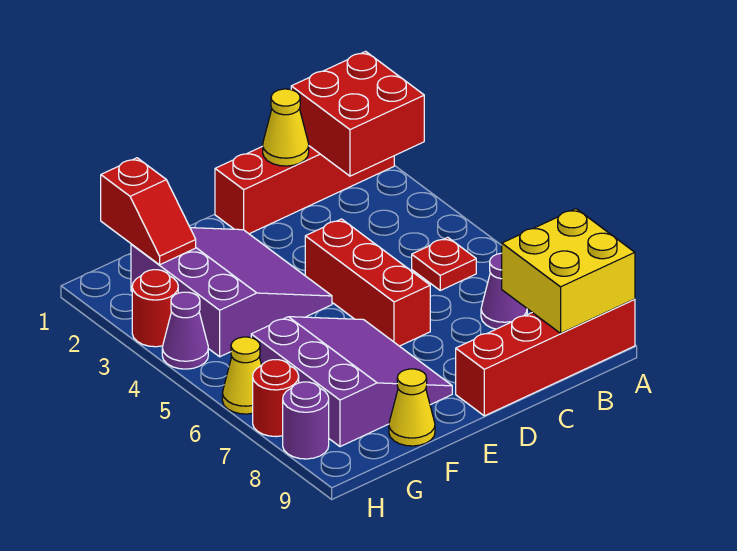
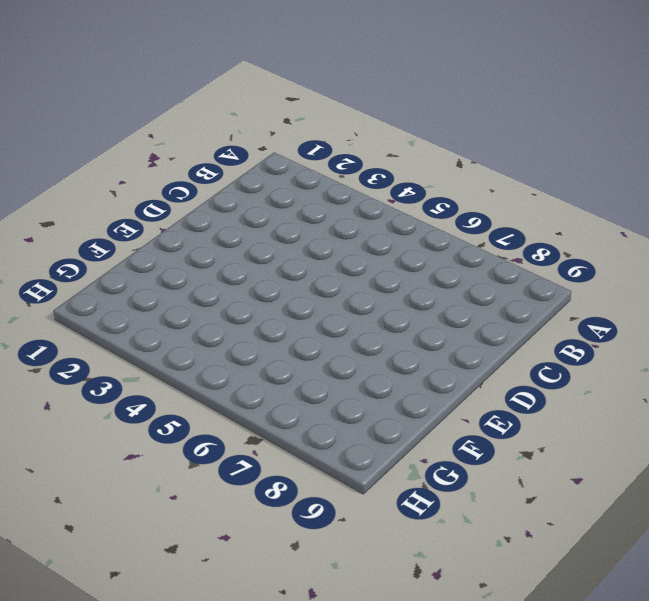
none -> red brick A1:D1 level 1
none -> red brick A9:D9 level 1
none -> red plate B5 level 1

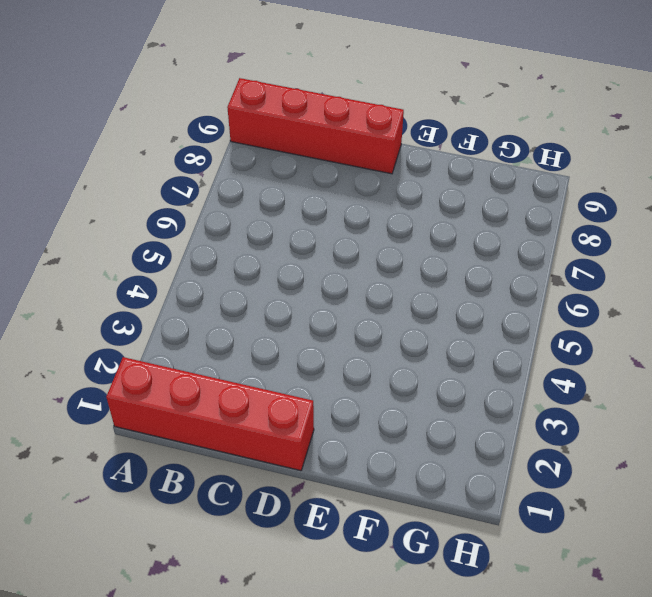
none -> red plate B5 level 1
none -> purple cone B7 level 1
none -> red brick D4:D6 level 1

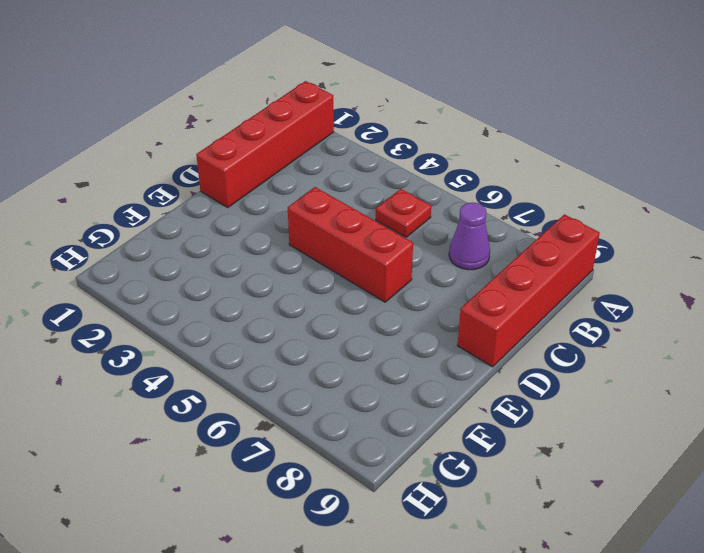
none -> purple slope E2:G4 level 1 top G
none -> purple slope E6:G8 level 1 top G
none -> yellow cone F9 level 1

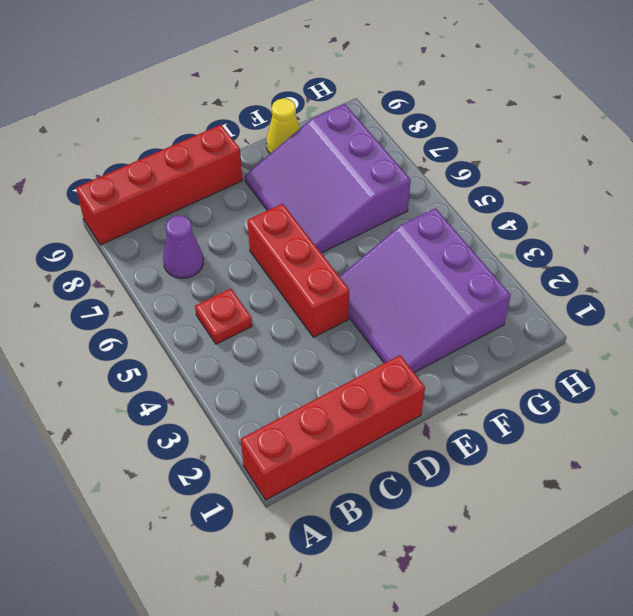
none -> red round brick H3 level 1
none -> purple cone H4 level 1
none -> yellow cone H6 level 1

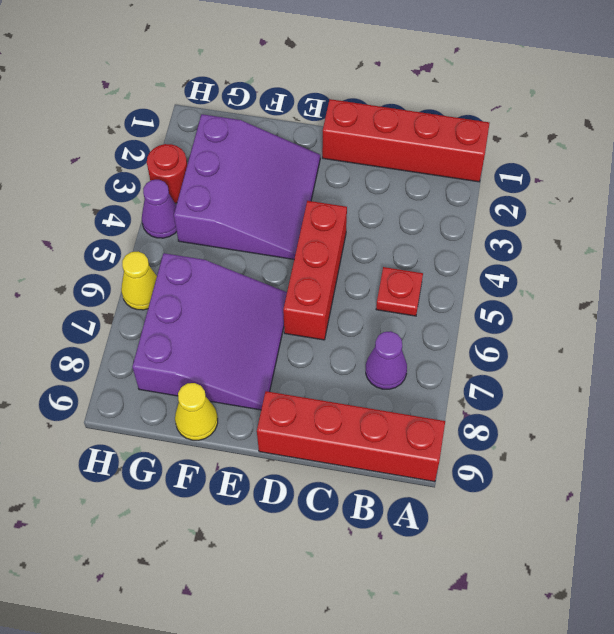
none -> red round brick H7 level 1
none -> purple round brick H8 level 1
none -> red brick A1:B2 level 2

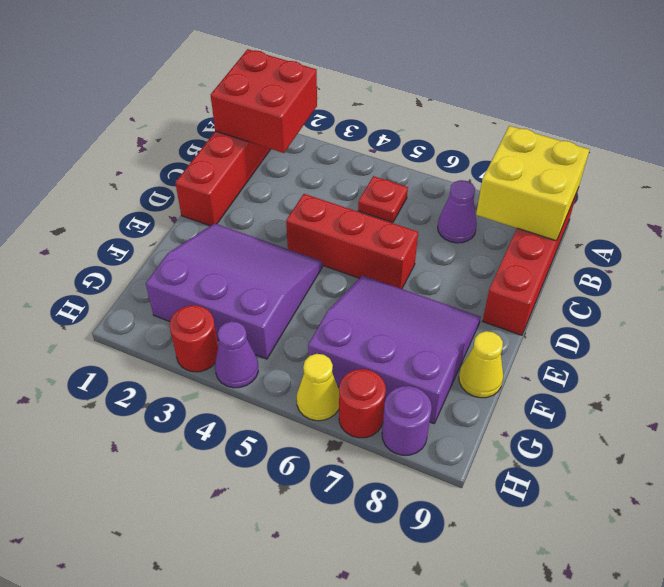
none -> yellow cone C1 level 2
none -> red slope G1:G2 level 2 top 1

